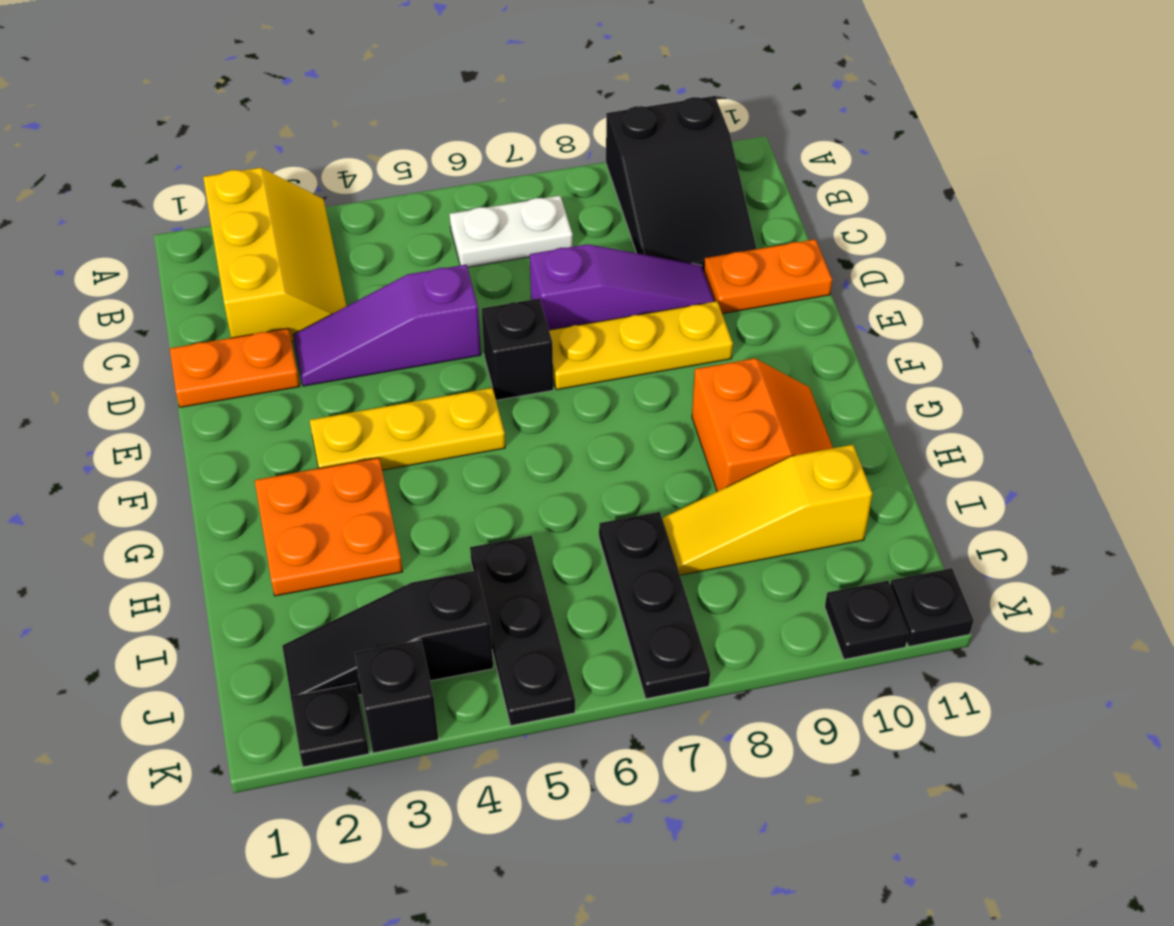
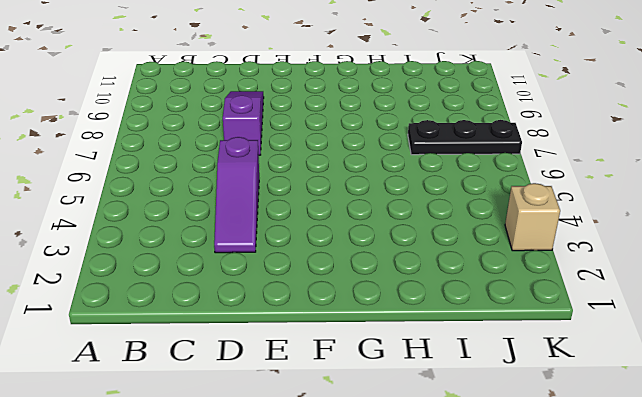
tan brick K3 level 1 -> black brick K3 level 1
none -> yellow slope A2:C3 level 1 top 2
none -> black slope A9:C10 level 1 top A
none -> white plate B6:B7 level 1

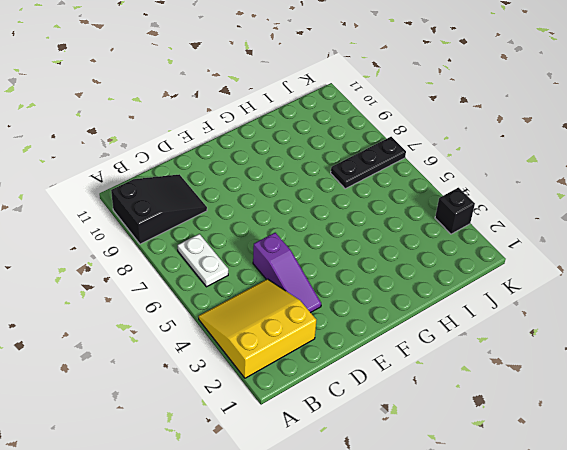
yellow slope A2:C4 level 1 top 2 -> yellow slope A2:C3 level 1 top 2
none -> orange plate D1:D2 level 1
none -> purple slope D7:D9 level 1 top 7
none -> orange plate D10:D11 level 1

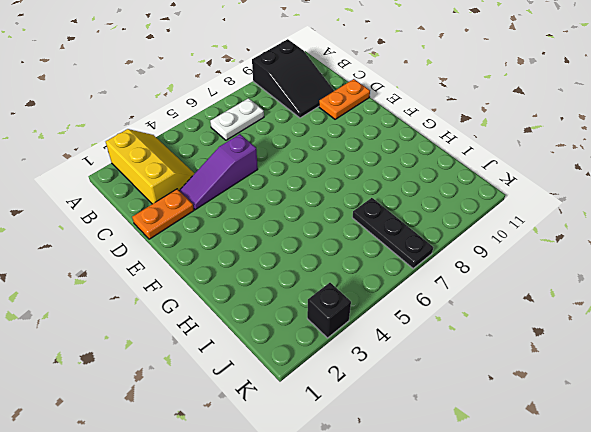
none -> purple slope D7:D9 level 1 top 7
none -> black brick E6 level 1
none -> yellow plate E7:E9 level 1

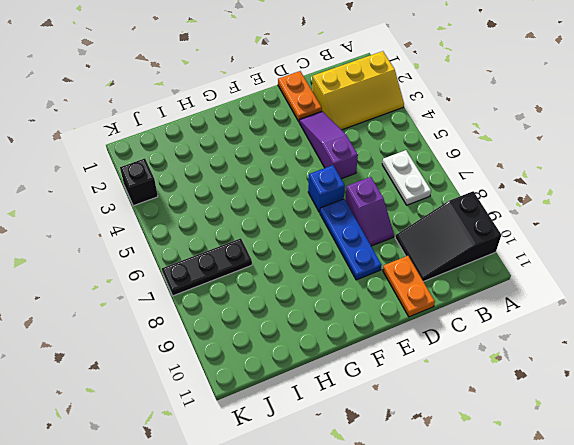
purple slope D7:D8 level 1 top 7 -> purple slope D7:D9 level 1 top 7
blue brick E6 level 1 -> black brick E6 level 1
blue plate E7:E9 level 1 -> yellow plate E7:E9 level 1
none -> yellow plate F3:F5 level 1
none -> orange plate G2:H3 level 1
none -> orange slope G9:H10 level 1 top 9

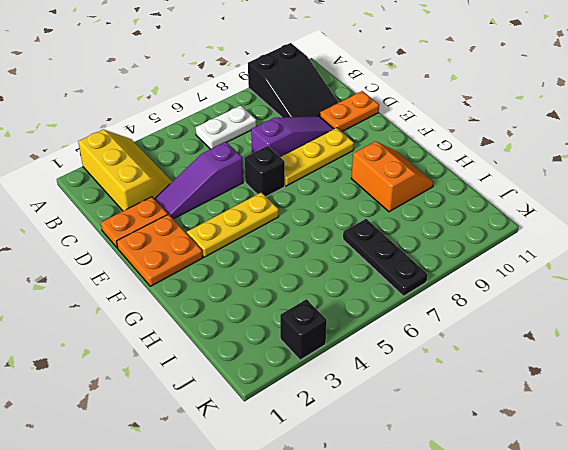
orange plate E1:F2 level 1 -> orange plate G2:H3 level 1
none -> black plate I5:K5 level 1
none -> yellow slope I8:I10 level 1 top 10
none -> black slope J2:J4 level 1 top 4

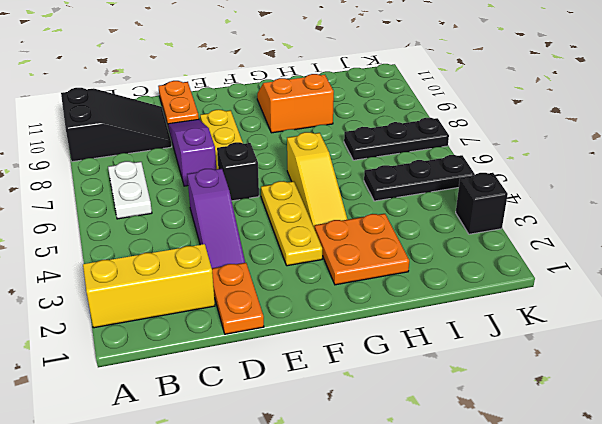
yellow slope G4:G6 level 1 top 6 -> yellow slope I8:I10 level 1 top 10
none -> black slope J2:J4 level 1 top 4
none -> black plate K2 level 1
none -> black plate K10 level 1

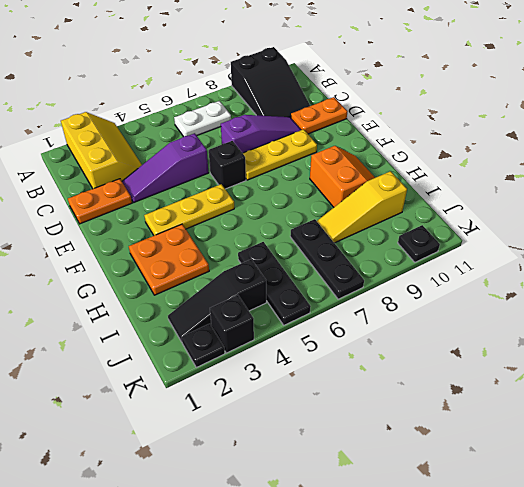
none -> black plate K11 level 1

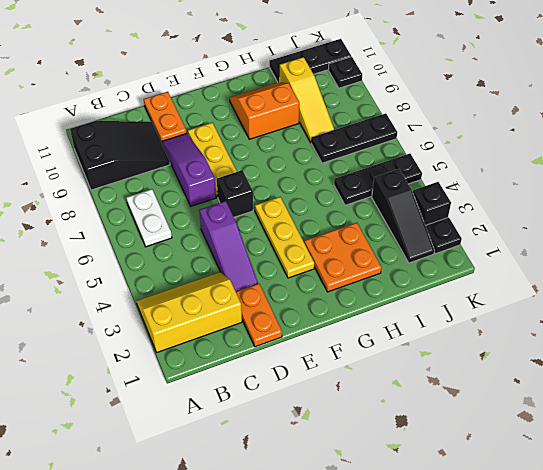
black plate I11:K11 level 1 -> black plate K11 level 1

